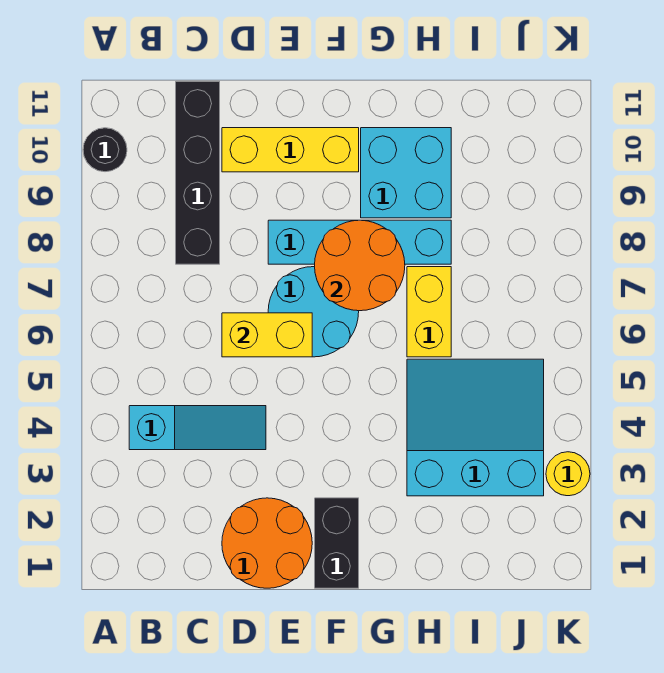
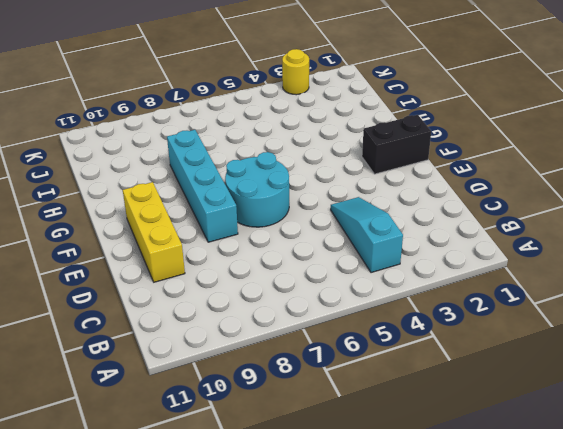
none -> black round brick A10 level 1
none -> black brick C8:C11 level 1
none -> orange round brick D1:E2 level 1

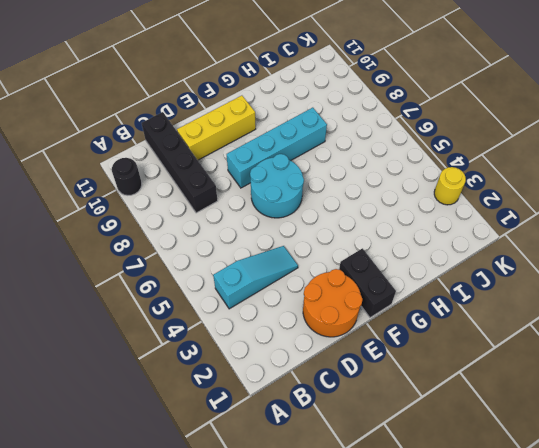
none -> cyan brick G9:H10 level 1
none -> cyan slope H3:J5 level 1 top 3
none -> yellow brick H6:H7 level 1

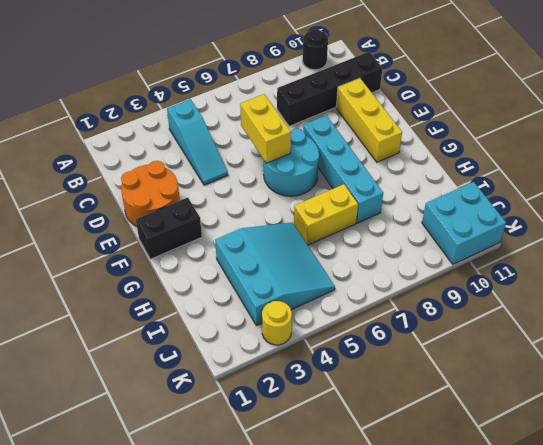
cyan brick J10:K11 level 1 -> cyan brick G9:H10 level 1
none -> orange round brick F7:G8 level 2

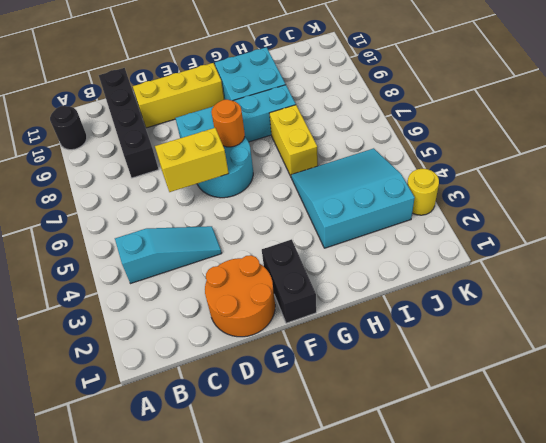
orange round brick F7 level 2 -> orange round brick F7:G8 level 2

